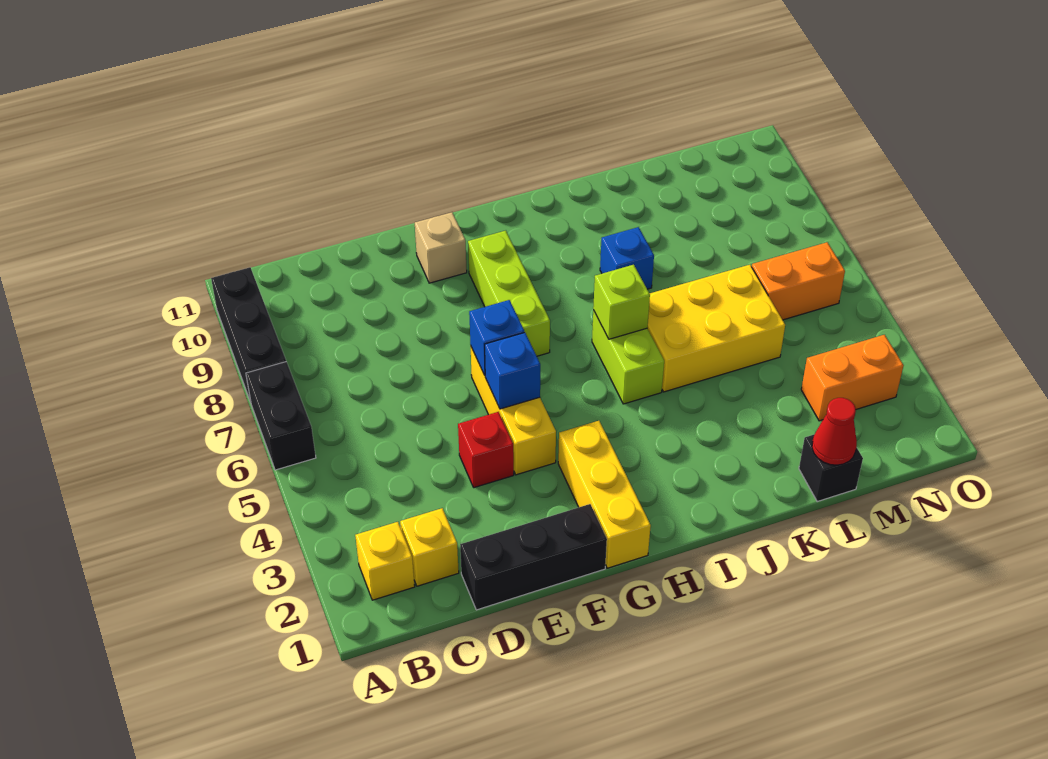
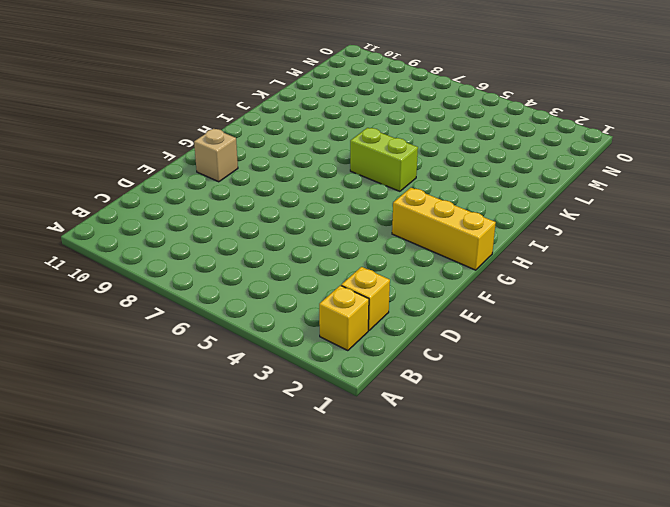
none -> black brick A6:A7 level 1
none -> black brick A8:A10 level 1
none -> black brick D1:F1 level 1

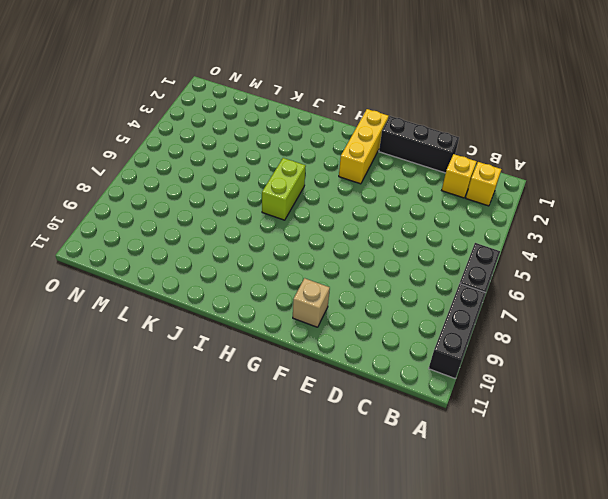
none -> red brick E4 level 1
none -> yellow brick F4:F6 level 1
none -> lime brick G7:G9 level 1

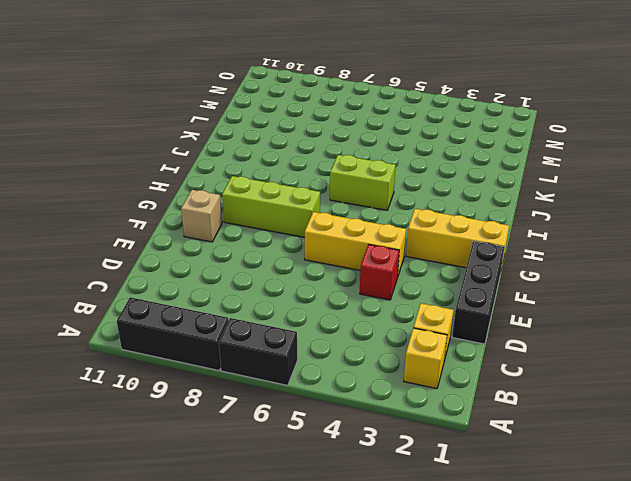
none -> yellow brick J5:L6 level 1
none -> blue brick J8 level 1
none -> black brick L1 level 1

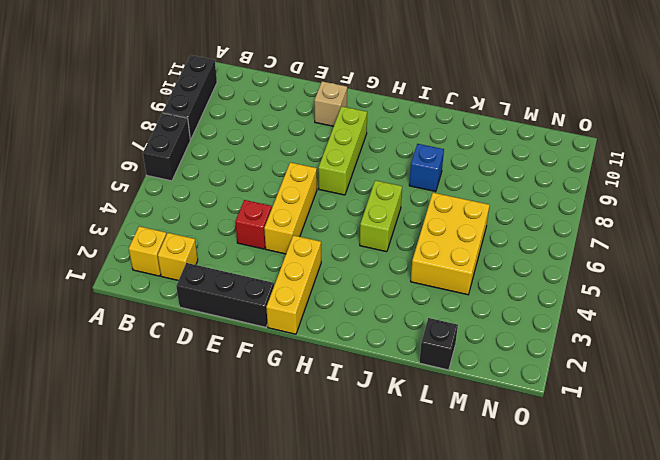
yellow brick K4:L6 level 1 -> yellow brick J5:L6 level 1
none -> orange brick M3:N3 level 1
none -> orange brick M6:N6 level 1
none -> blue brick F5 level 2

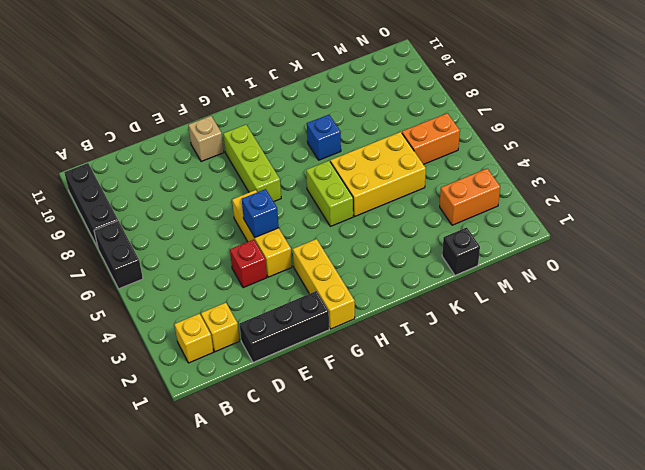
none -> blue brick F6 level 2
none -> lime brick I6 level 2
none -> red cone L1 level 2

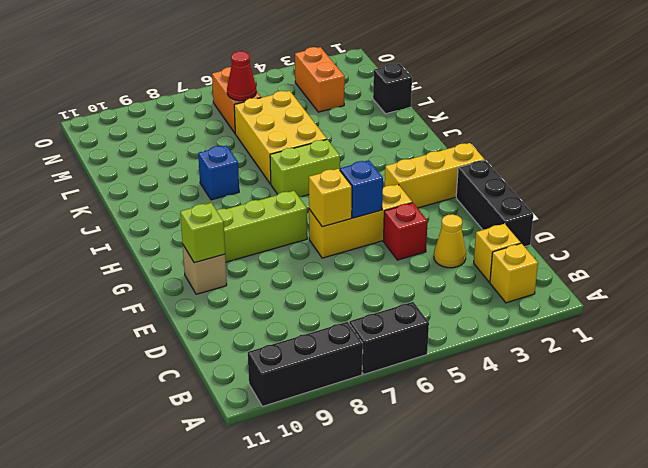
yellow cone D3 level 1 -> none
yellow brick F6 level 2 -> blue brick F6 level 2
lime brick F10 level 2 -> lime brick I6 level 2
red cone M6 level 2 -> red cone L1 level 2

